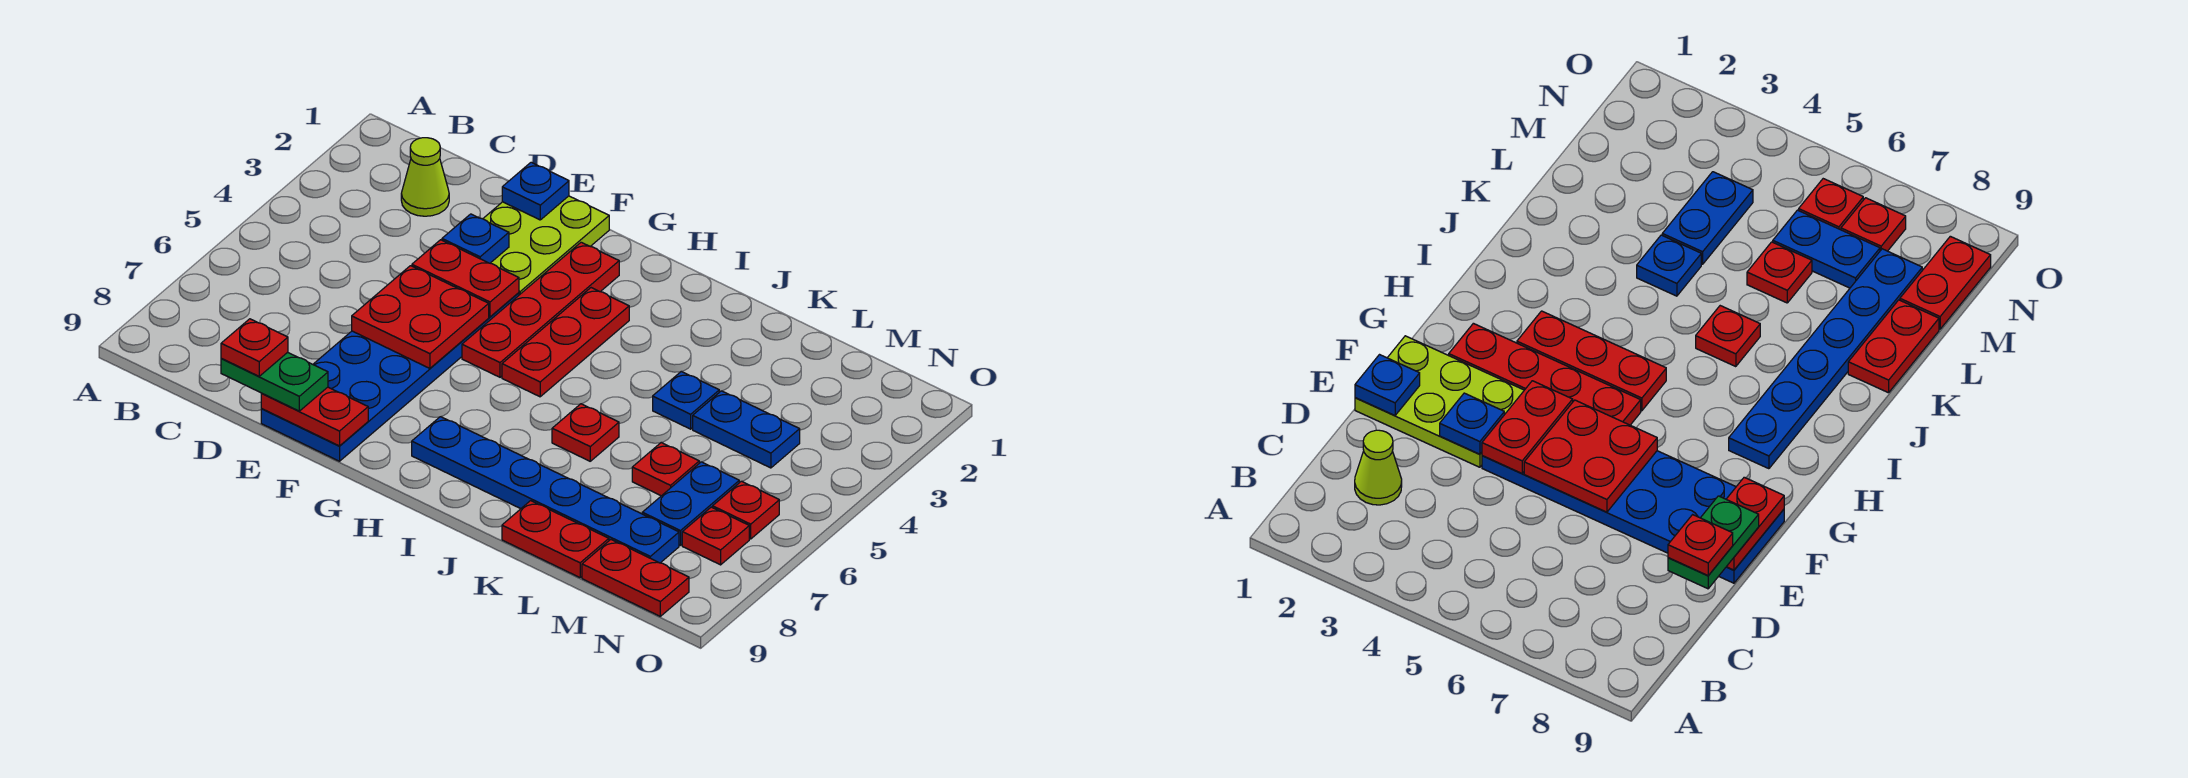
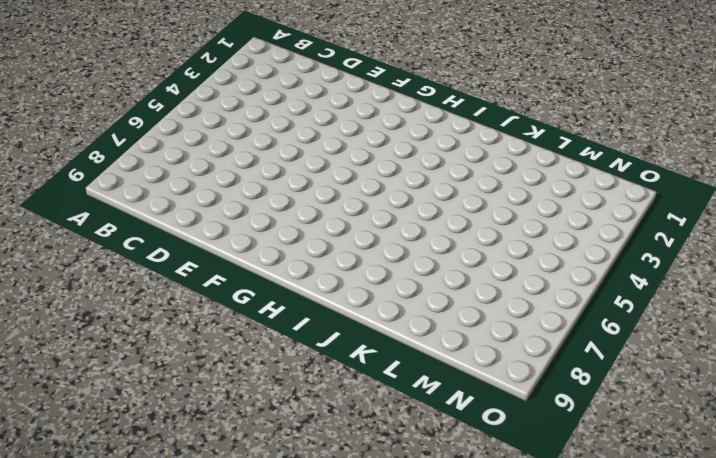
none -> lime cone C2 level 1
none -> lime plate E1:F3 level 1
none -> blue plate E4:F9 level 1

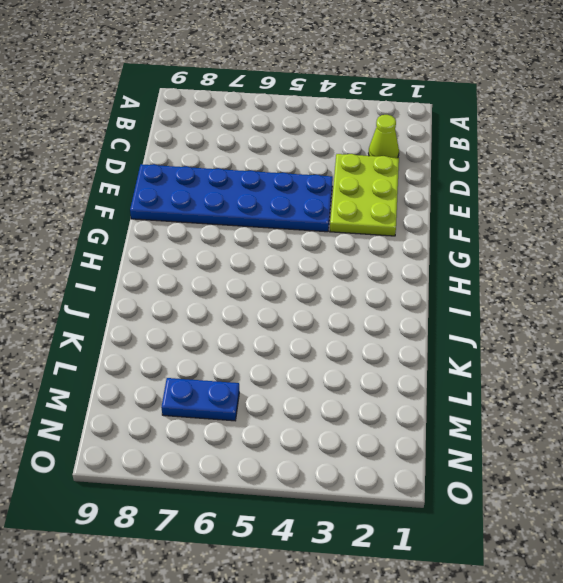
lime plate D2:F3 level 1 -> lime plate E1:F3 level 1
none -> red plate G2:G5 level 1
none -> red plate H3:H5 level 1
none -> blue plate H8:M8 level 1

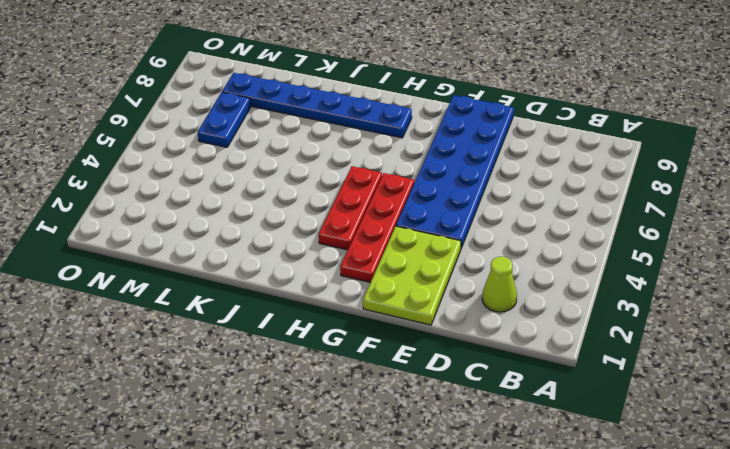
none -> red plate J6 level 1
none -> blue plate K4 level 1
none -> red plate K9:L9 level 1

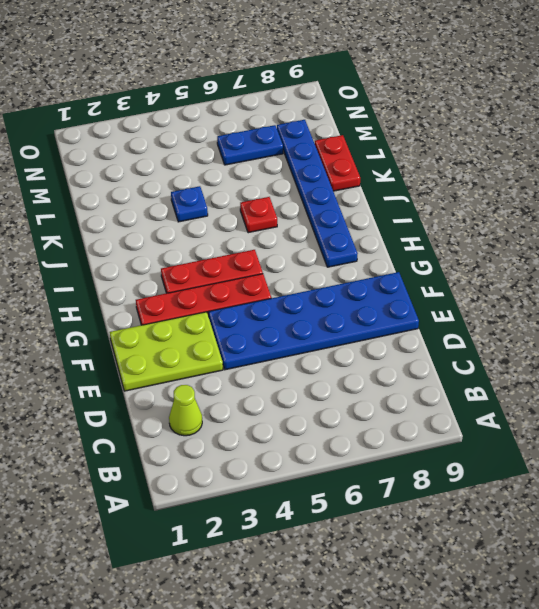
none -> blue plate L4:M4 level 1
none -> red plate L6 level 1
none -> red plate M9:N9 level 1

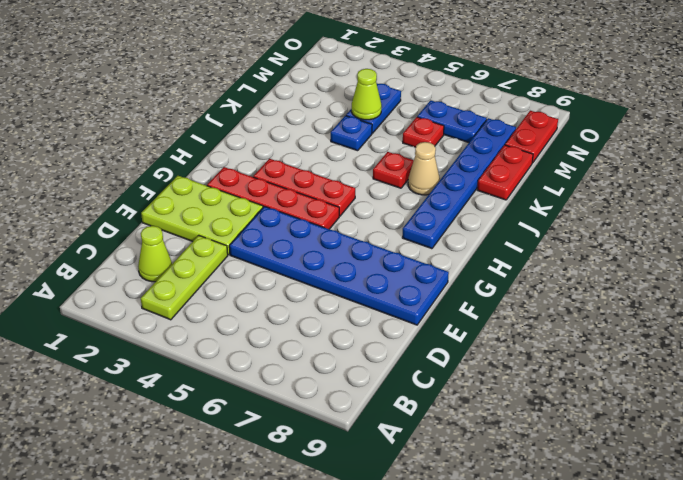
lime plate B3:D3 level 1 -> none
tan cone J7 level 1 -> none
lime cone L4 level 2 -> none
none -> red plate N6 level 1
none -> red plate N7 level 1
none -> blue plate E1 level 2

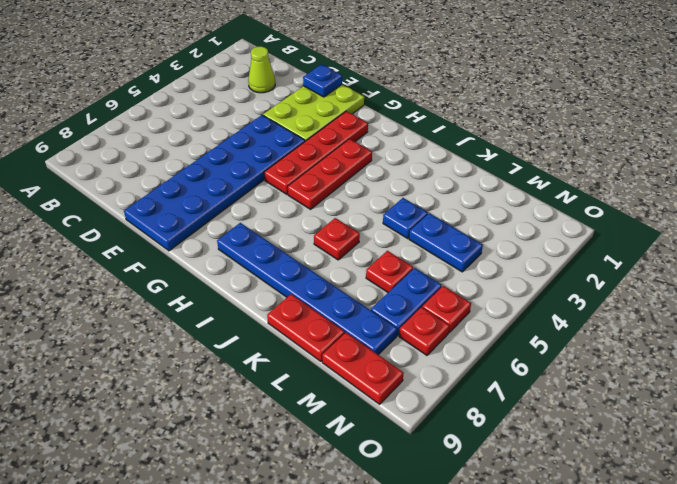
none -> blue plate E3 level 2
none -> red plate E4:F4 level 2
none -> red plate E5:F6 level 2

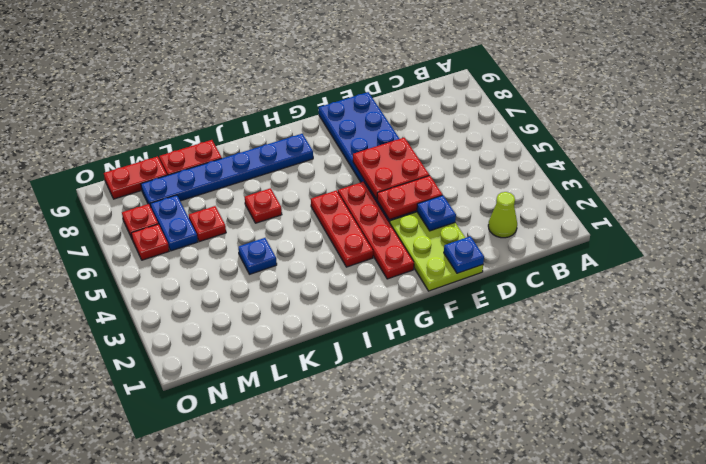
none -> blue plate L4:M4 level 1
none -> red plate E9:F9 level 2
none -> green plate D9:E9 level 3

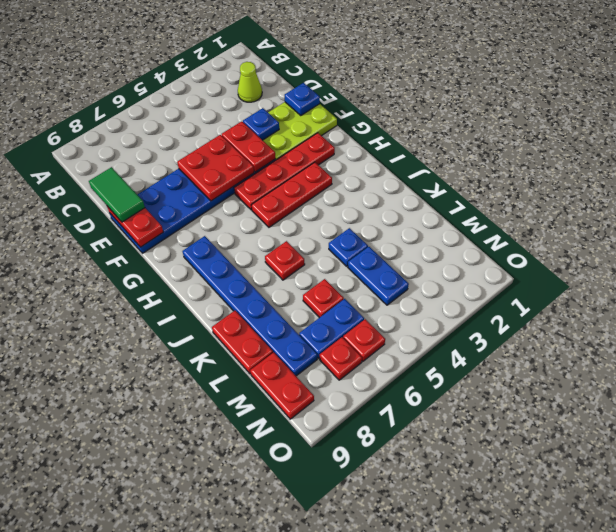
green tile D9:E9 level 3 -> green plate D9:E9 level 3
none -> red plate D9 level 4

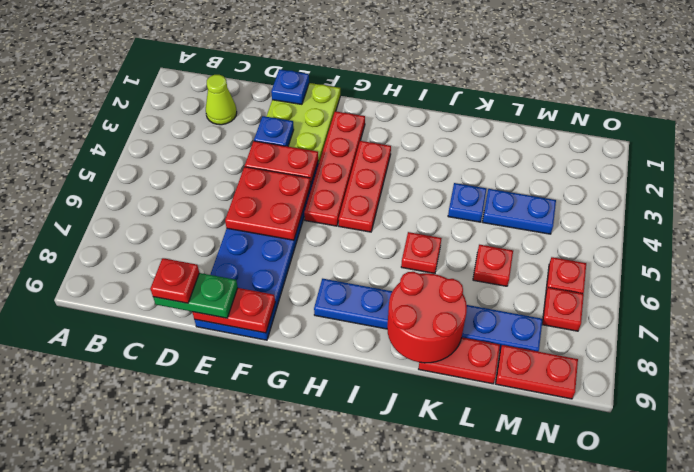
red round brick J8:K9 level 2 -> none
none -> blue plate M6:M7 level 1

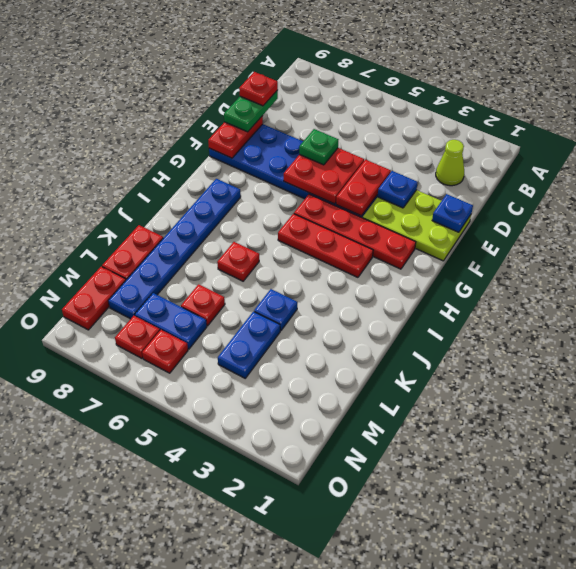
green plate E6 level 3 -> none

